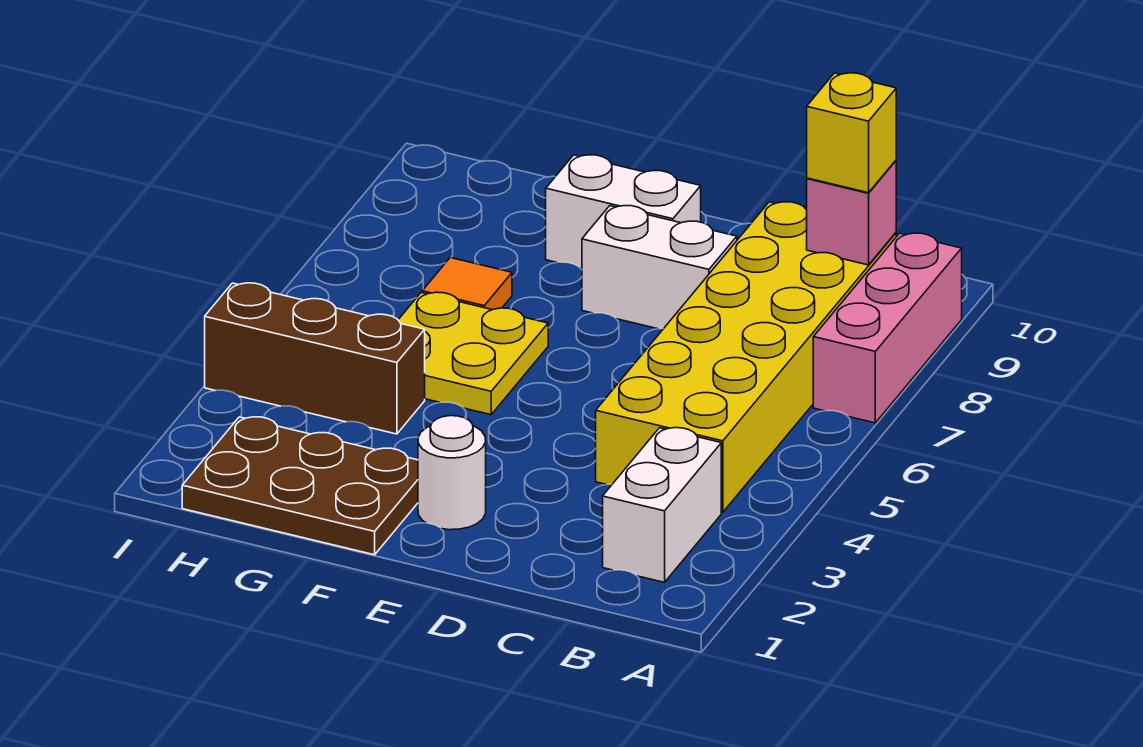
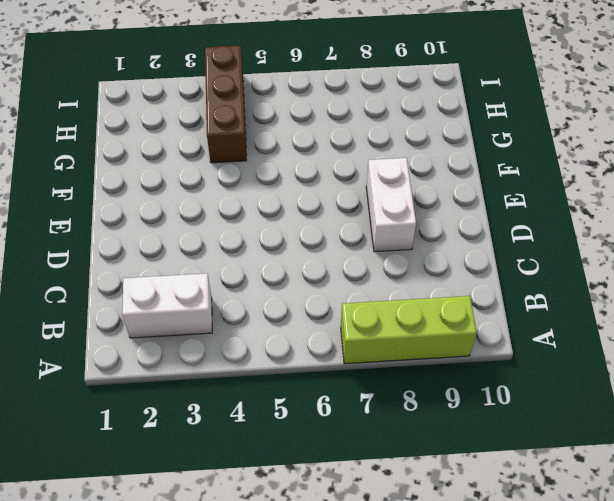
lime brick A7:A9 level 1 -> pink brick A7:A9 level 1
none -> yellow brick B4:C9 level 1
none -> white round brick E2 level 1
none -> white brick E9:F9 level 1

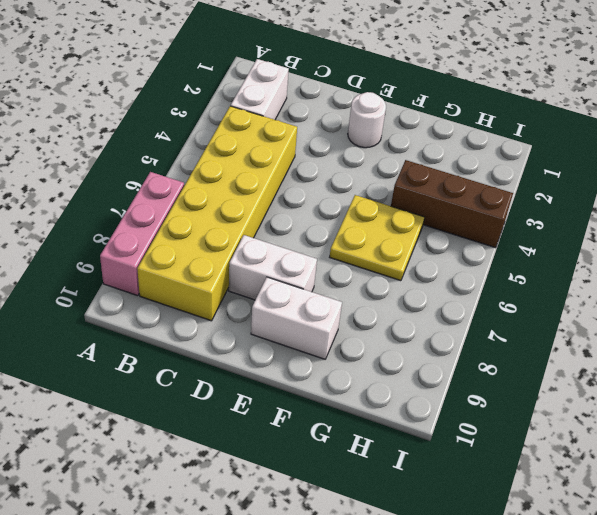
none -> brown plate F1:H2 level 1
none -> orange tile G7 level 1
none -> pink brick B9 level 2

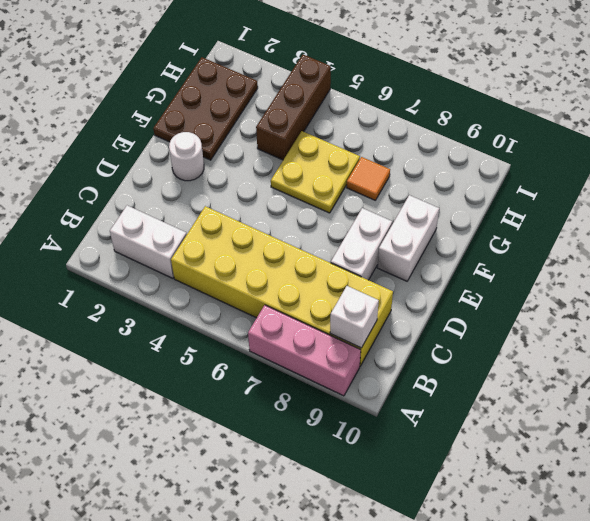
white brick B9 level 2 -> pink brick B9 level 2
none -> yellow brick B9 level 3

